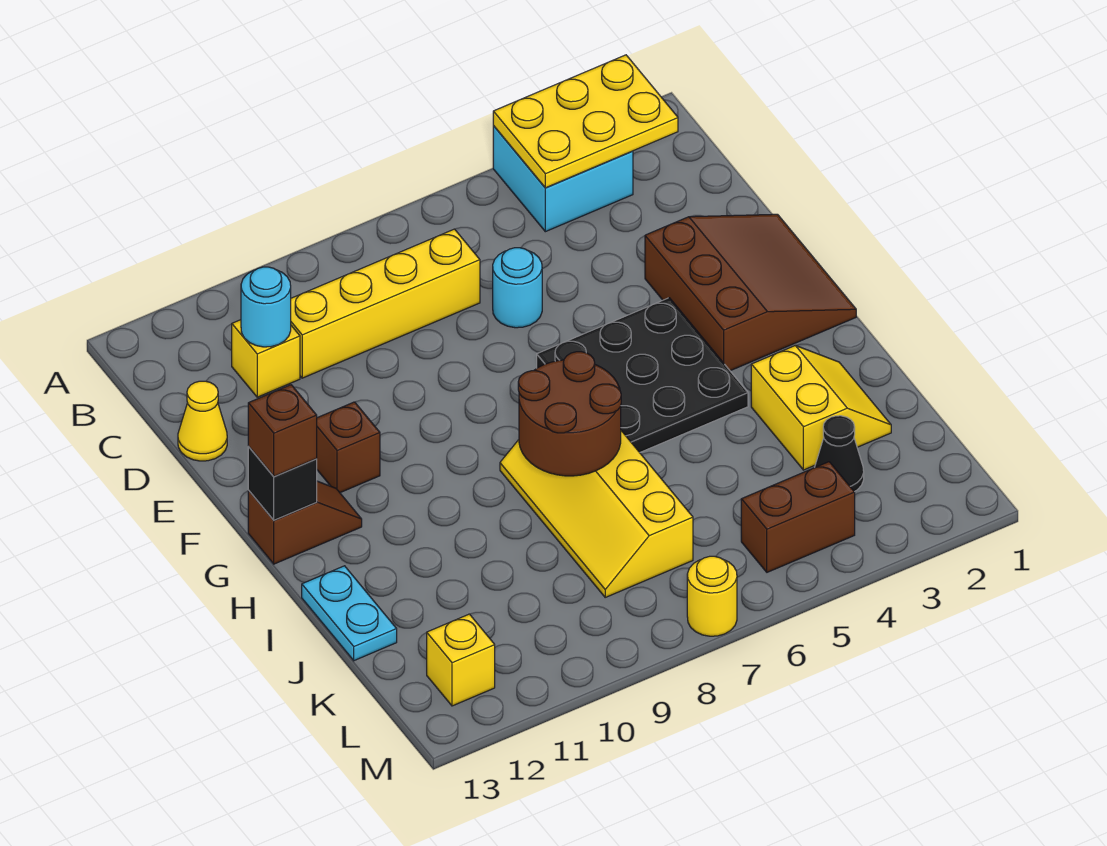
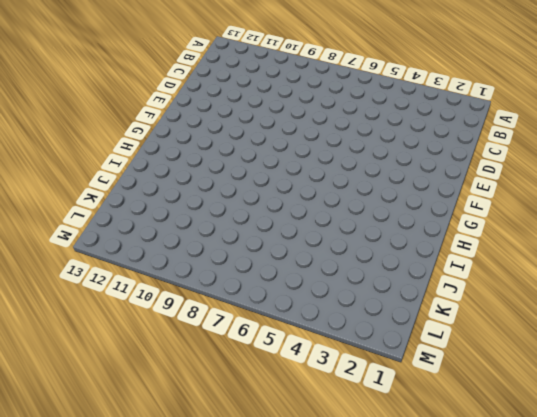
none -> cyan brick A3:B4 level 1
none -> yellow brick C7:C10 level 1
none -> yellow brick C11 level 1

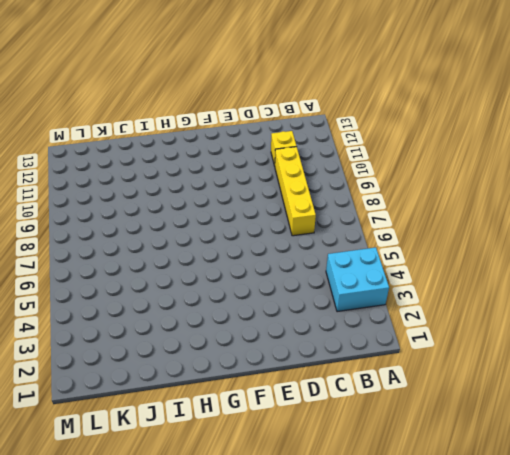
none -> cyan round brick D6 level 1
none -> yellow cone D13 level 1
none -> brown slope E1:G3 level 1 top 3

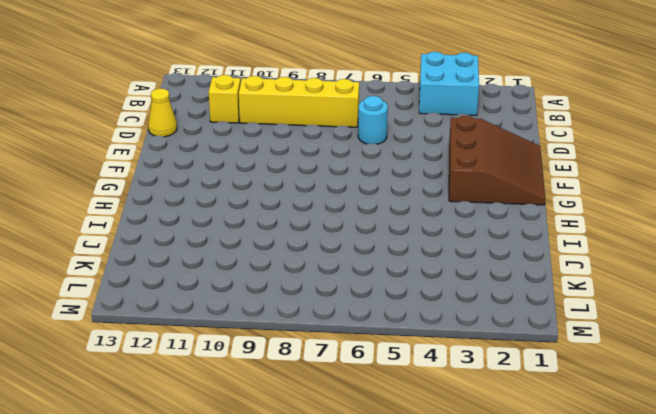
none -> black plate F4:H6 level 1
none -> brown brick F11 level 1
none -> brown slope G12:G13 level 1 top 13

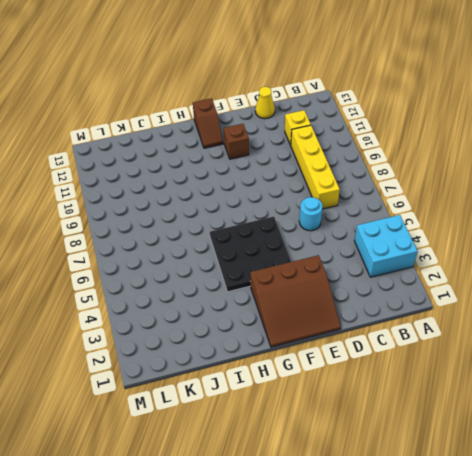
none -> yellow slope H7:K8 level 1 top 7
none -> yellow slope I2:J3 level 1 top 3
none -> cyan plate I13:J13 level 1

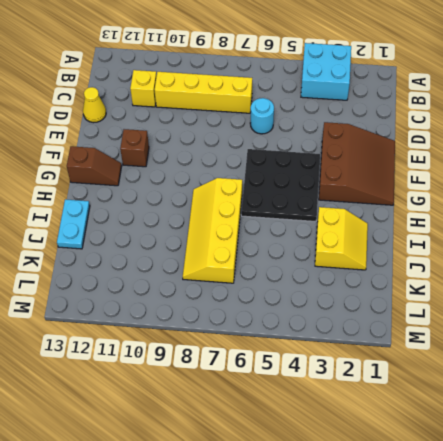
none -> black cone K3 level 1
none -> brown brick L4:L5 level 1
none -> yellow brick L12 level 1

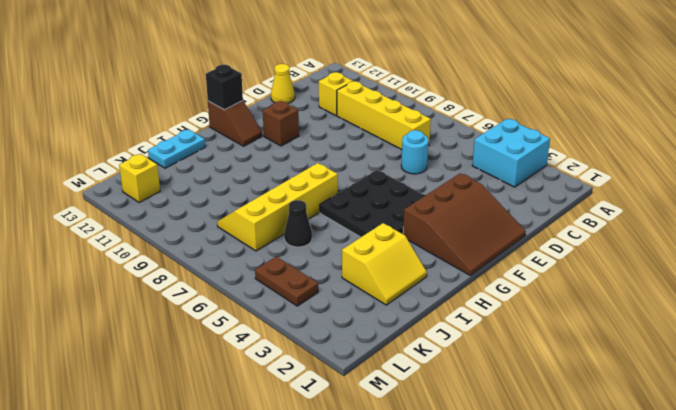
black cone J6 level 1 -> black cone K3 level 1
brown plate L4:L5 level 1 -> brown brick L4:L5 level 1
none -> yellow round brick M7 level 1
none -> yellow plate A2:B4 level 2
none -> cyan round brick C11 level 2

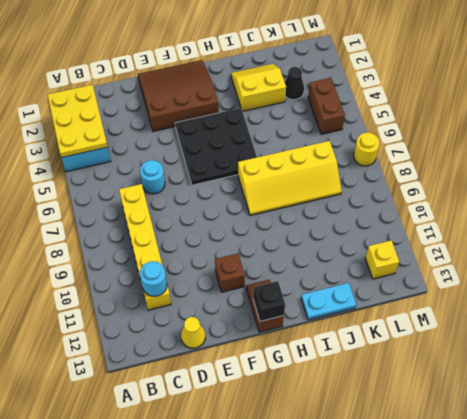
none -> brown round brick H7:I8 level 2
none -> brown brick G13 level 3

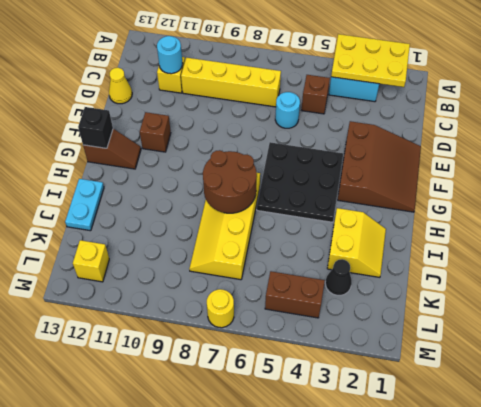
brown brick C5 level 1 -> brown brick G13 level 3

